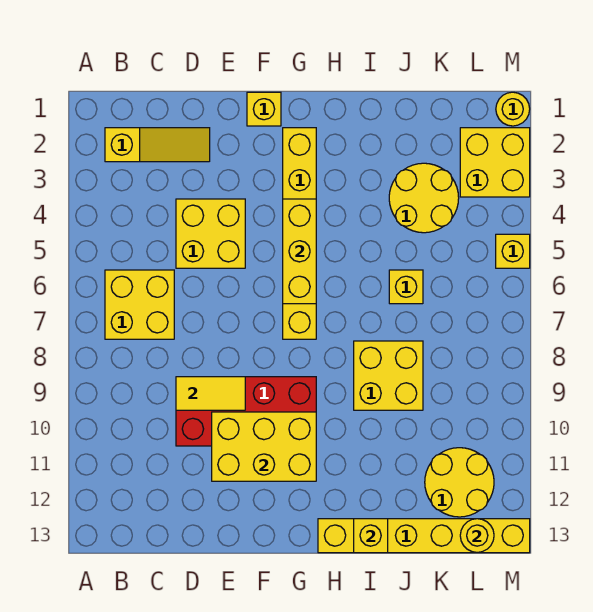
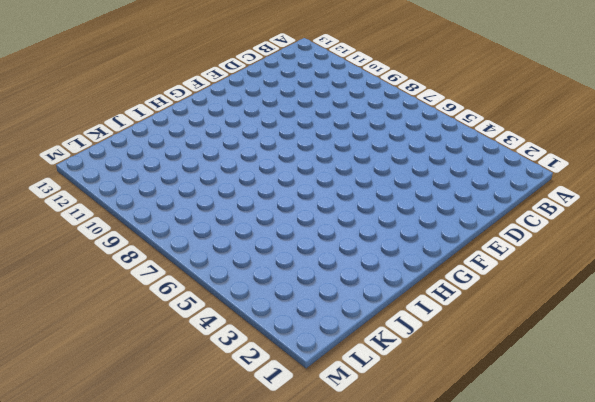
none -> yellow slope B2:D2 level 1 top B
none -> yellow brick B6:C7 level 1
none -> yellow brick D4:E5 level 1

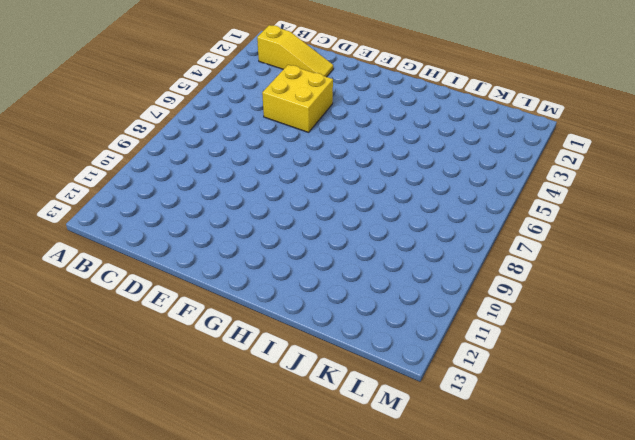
none -> yellow brick B6:C7 level 1
none -> red brick D9:G10 level 1
none -> yellow brick F1 level 1

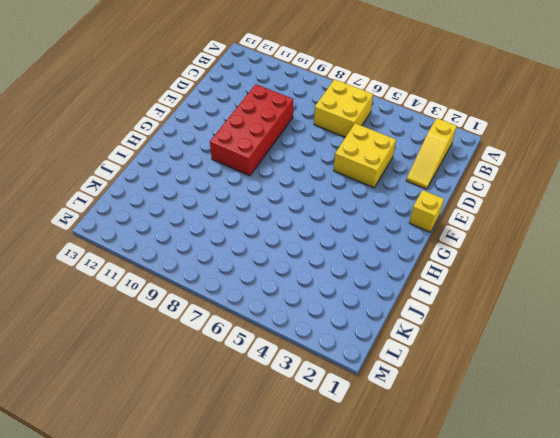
none -> yellow brick G2:G7 level 1
none -> yellow brick H13:M13 level 1
none -> yellow brick I8:J9 level 1

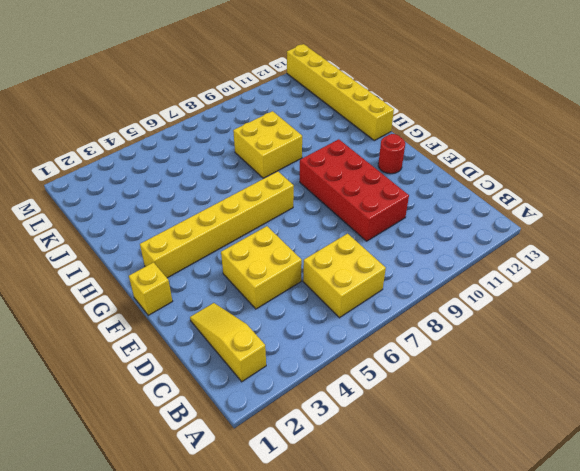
red round brick F12 level 1 -> none
none -> yellow round brick J3:K4 level 1
none -> yellow brick J6 level 1
none -> yellow round brick K11:L12 level 1

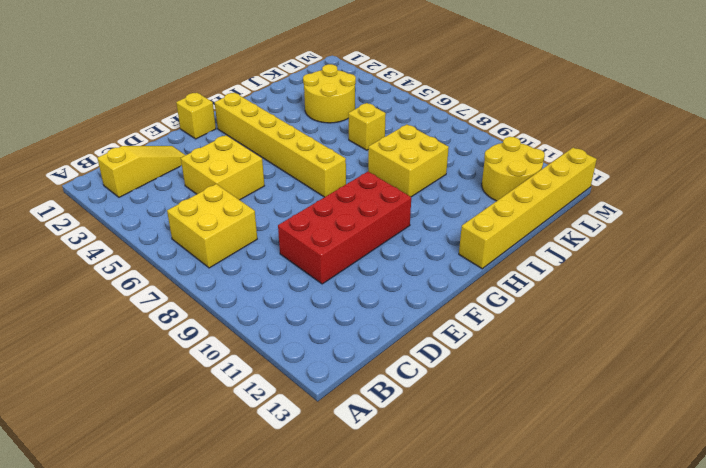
none -> yellow brick L2:M3 level 1
none -> yellow round brick M1 level 1
none -> yellow brick M5 level 1

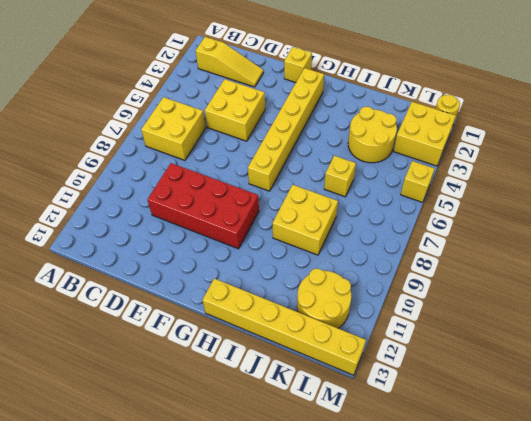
none -> yellow tile D9:E9 level 2
none -> yellow brick E10:G11 level 2
none -> yellow brick G4:G6 level 2

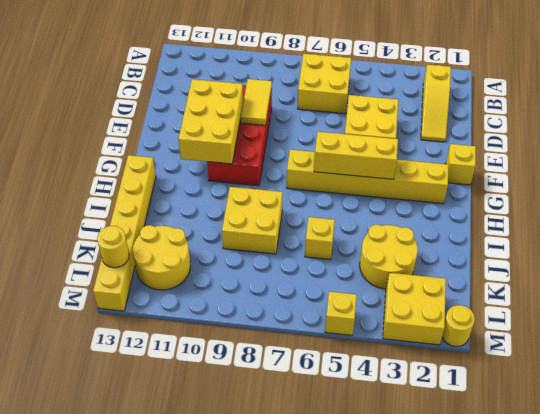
none -> yellow brick I13 level 2

